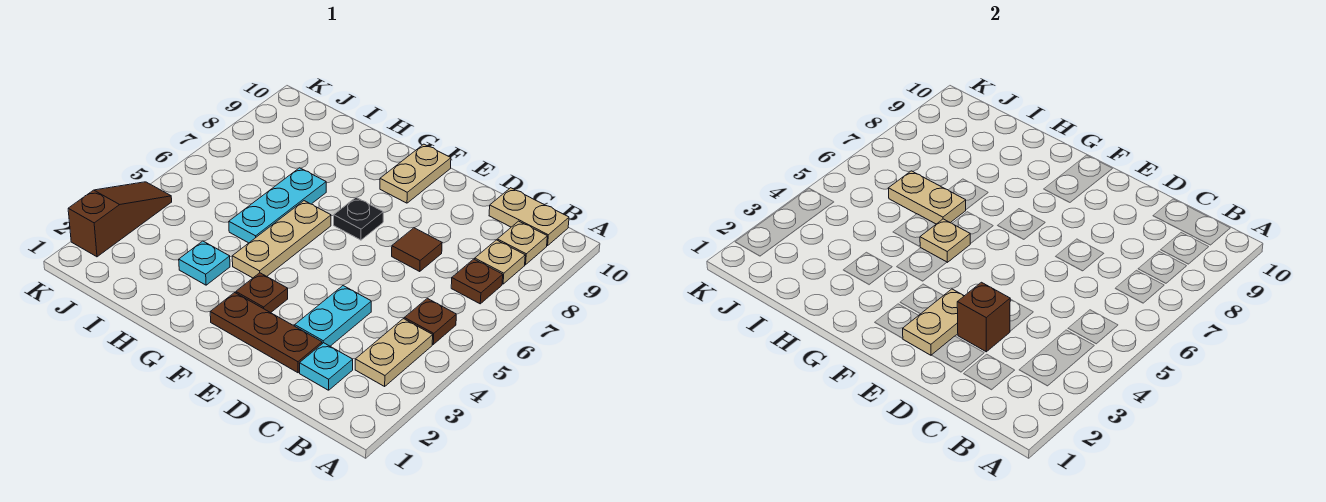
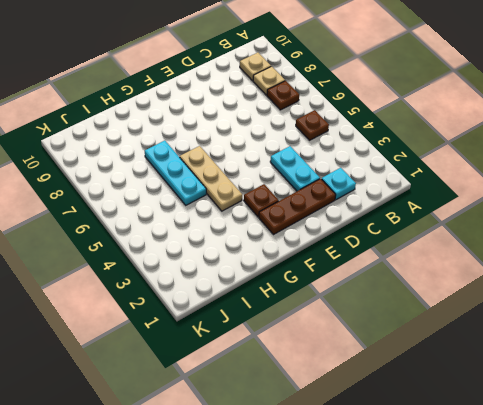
none -> tan plate B3:B4 level 1
none -> tan plate B10:C10 level 1
none -> brown tile D7 level 1

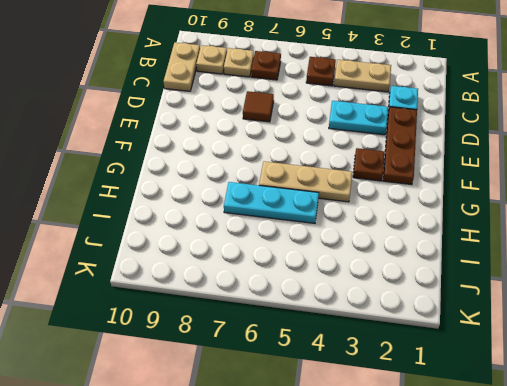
none -> black plate F7 level 1
none -> tan plate F9:F10 level 1
none -> cyan plate H3 level 1

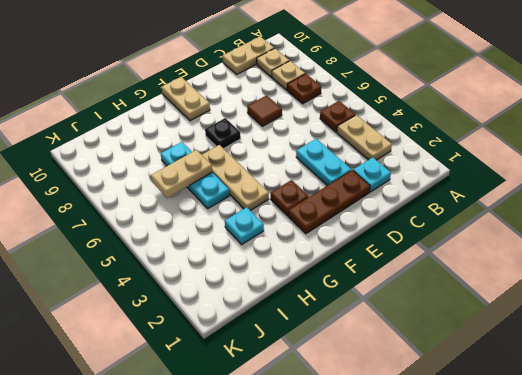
none -> brown slope K2:K4 level 1 top 2
none -> brown brick D3 level 2
none -> tan plate E2:E3 level 2

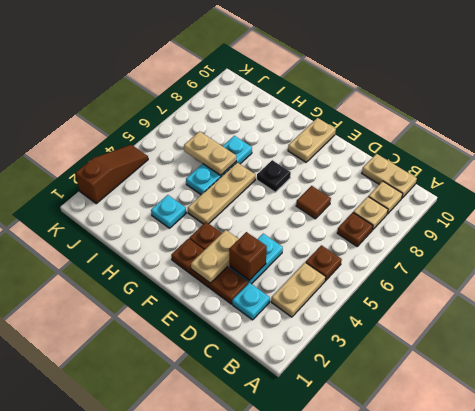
none -> tan plate G5 level 2

